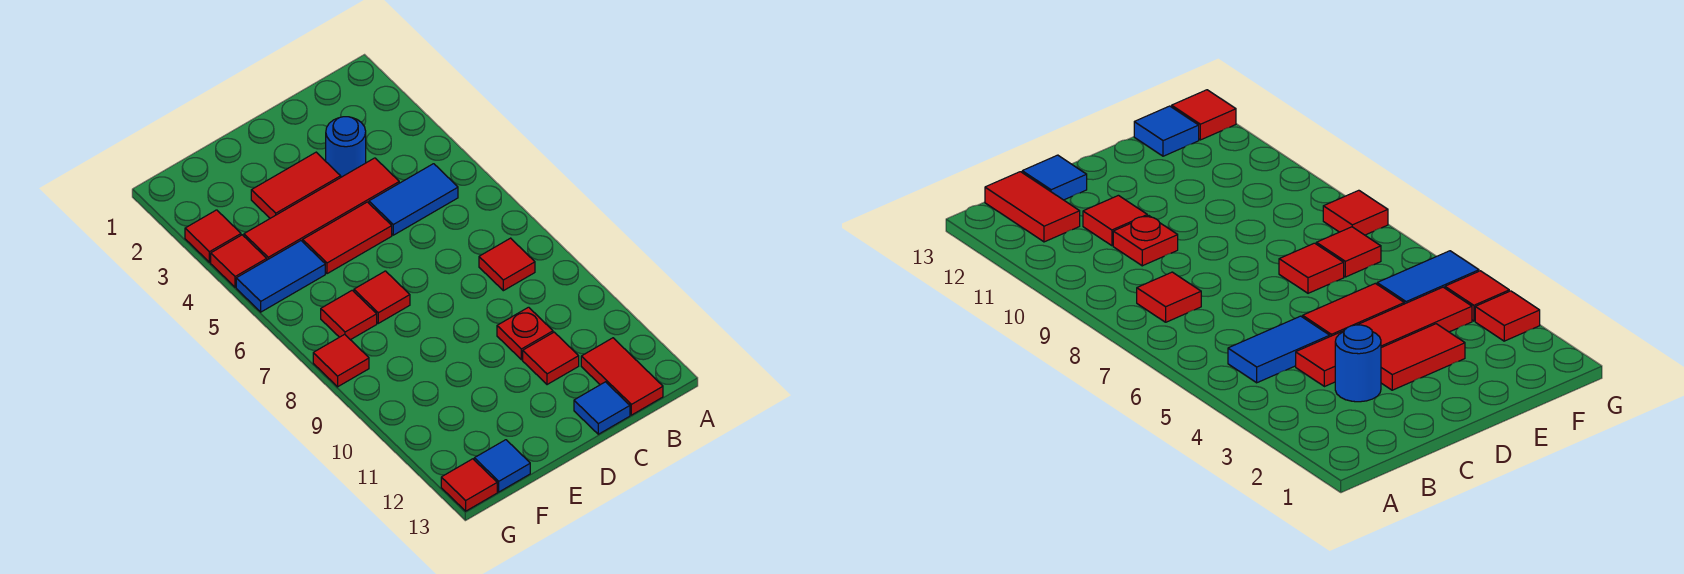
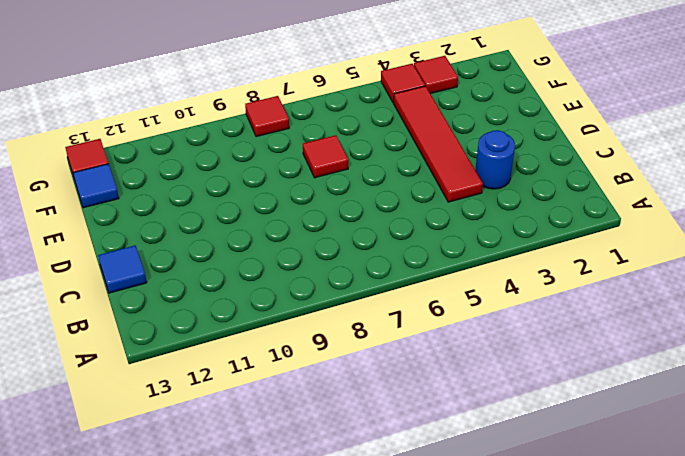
none -> blue tile B5:C5 level 1
none -> red tile B8 level 1
none -> red tile B12:B13 level 1

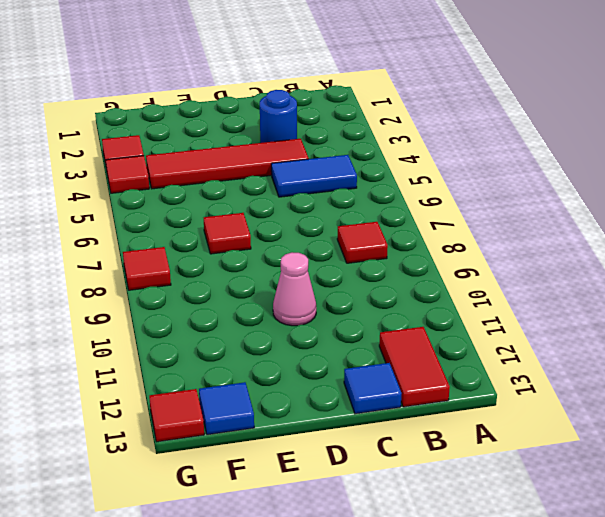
pink cone D10 level 1 -> none
none -> red plate C10 level 1
none -> red tile C11 level 1
none -> red tile D3:E3 level 1

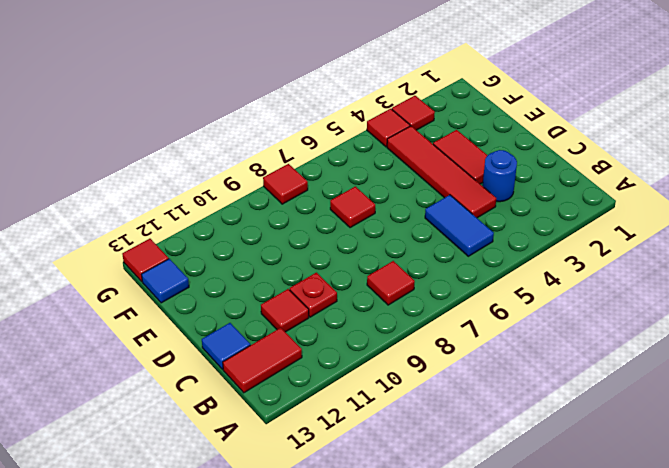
none -> red tile D5:E5 level 1
none -> blue tile F5:G5 level 1
none -> red tile F7 level 1

